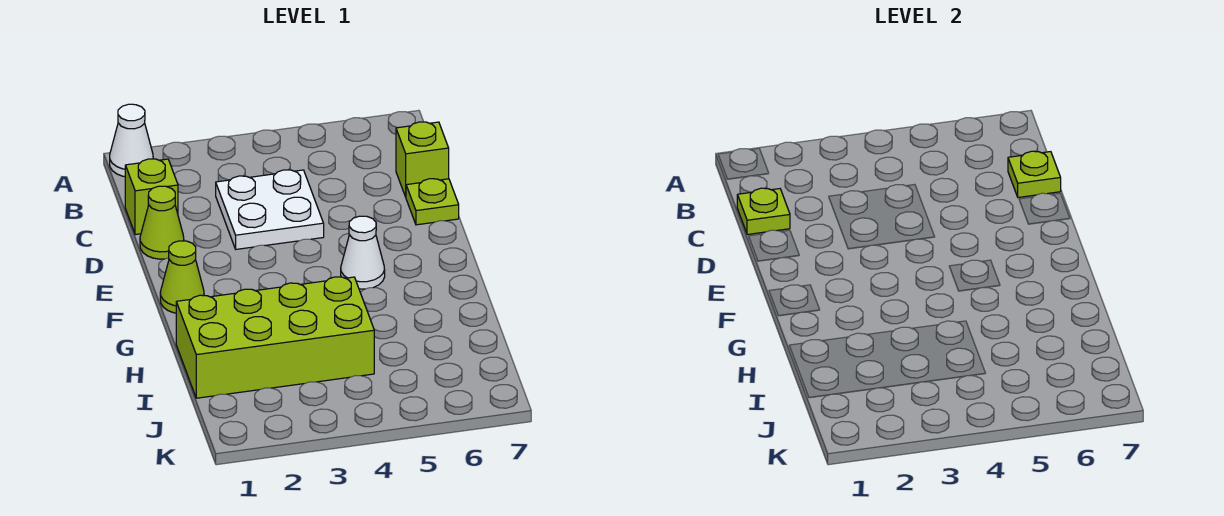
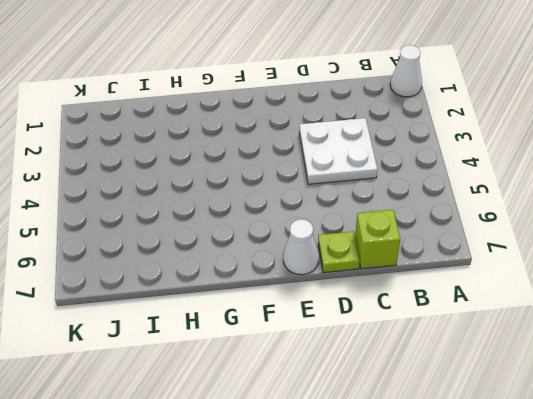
white cone E7 level 1 -> white cone F5 level 1
none -> lime brick C1 level 1
none -> lime cone D1 level 1

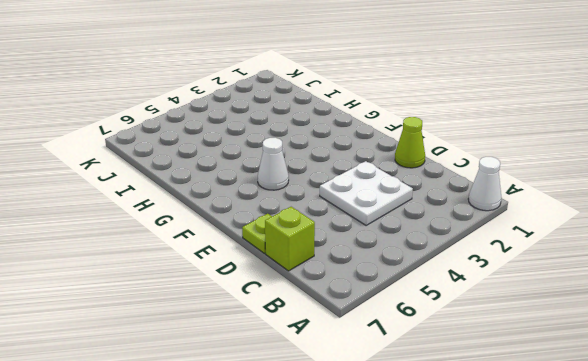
none -> lime brick C1 level 1
none -> lime cone F1 level 1

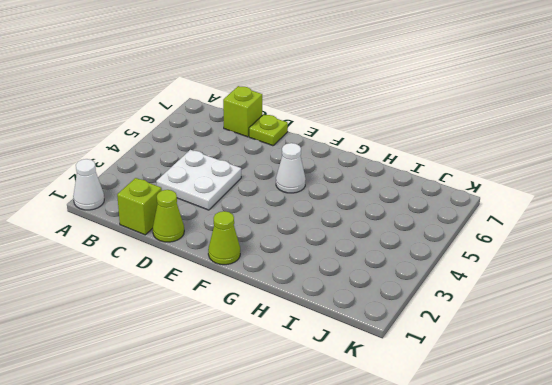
none -> lime brick H1:I4 level 1
none -> lime plate C1 level 2

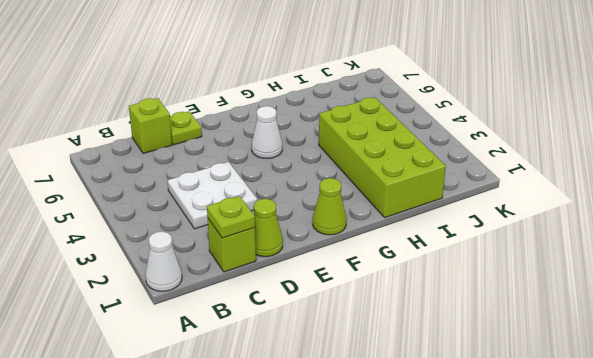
none -> lime plate C7 level 2

